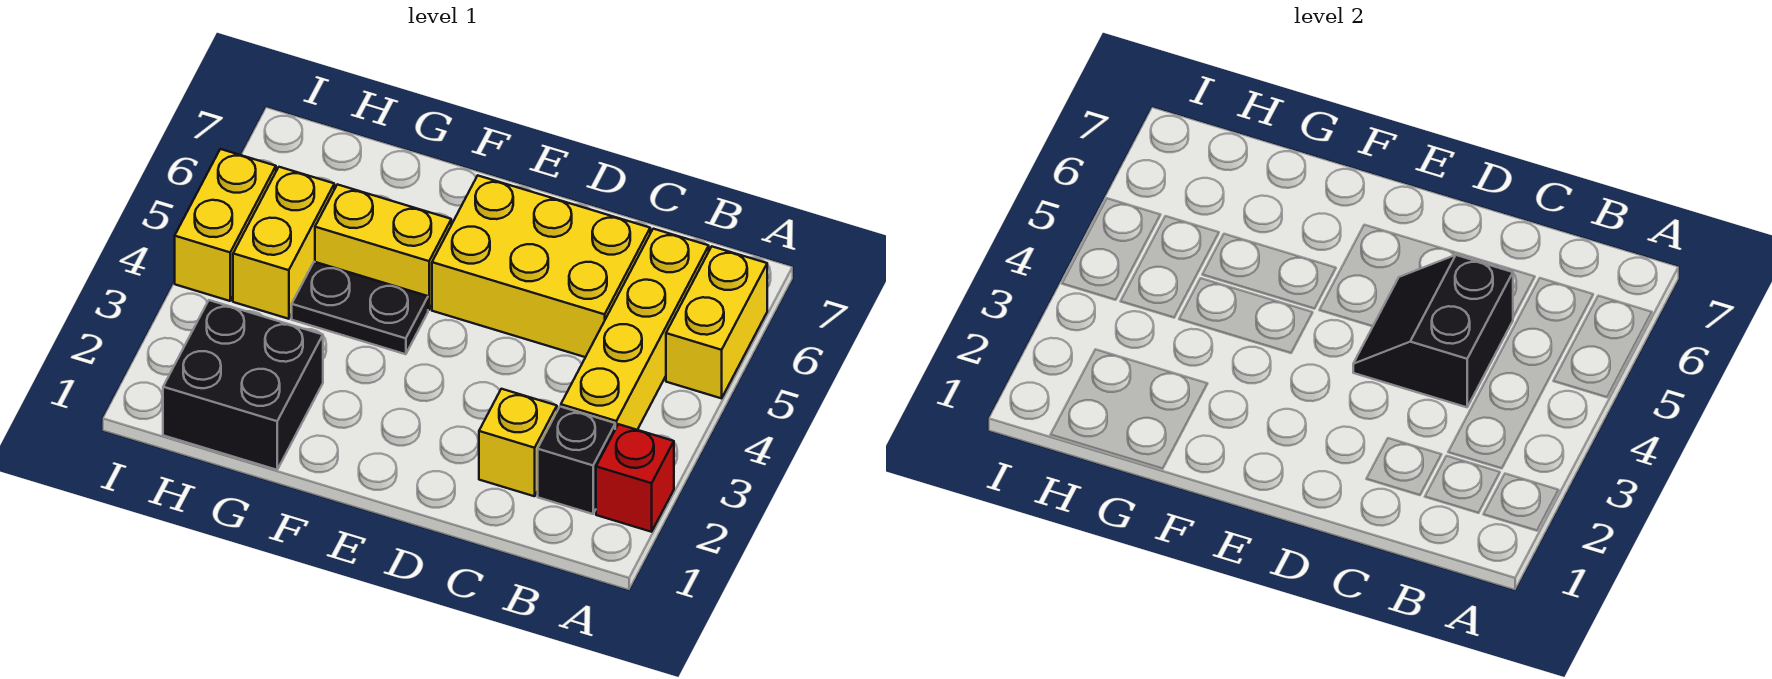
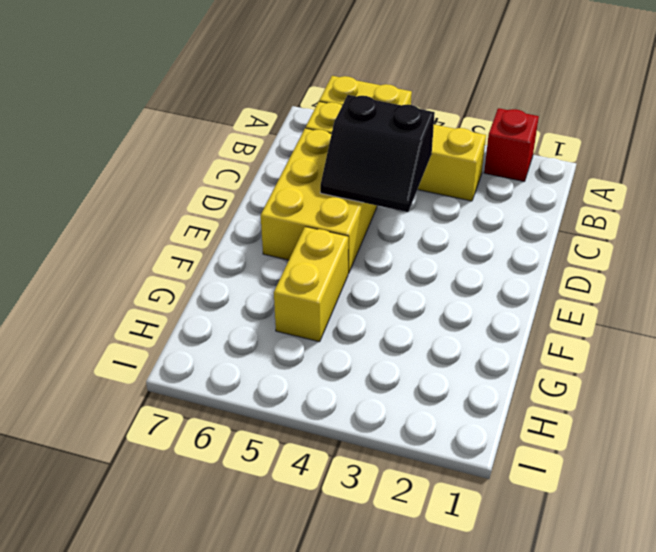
none -> black brick B2 level 1
none -> yellow brick C2 level 1
none -> black plate F4:G4 level 1

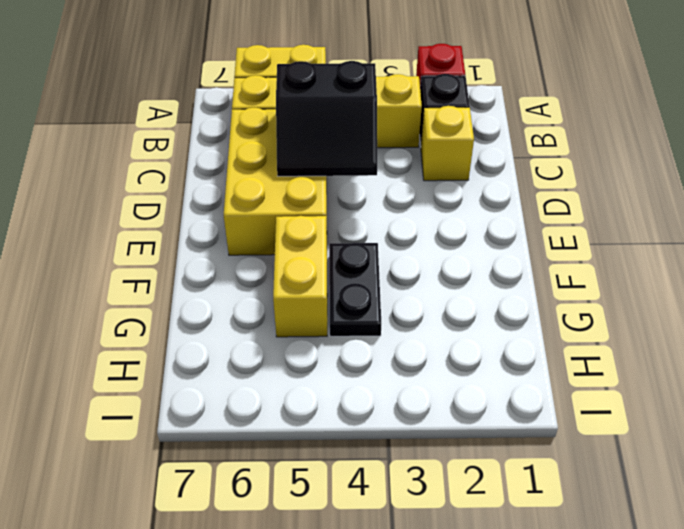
none -> black brick G1:H2 level 1
none -> yellow brick H4:H5 level 1
none -> yellow brick I4:I5 level 1

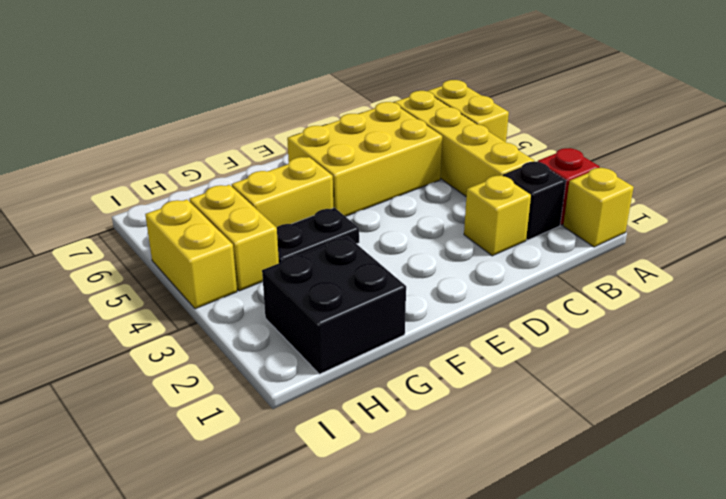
yellow brick A1 level 1 -> none
none -> black slope C4:D5 level 2 top C

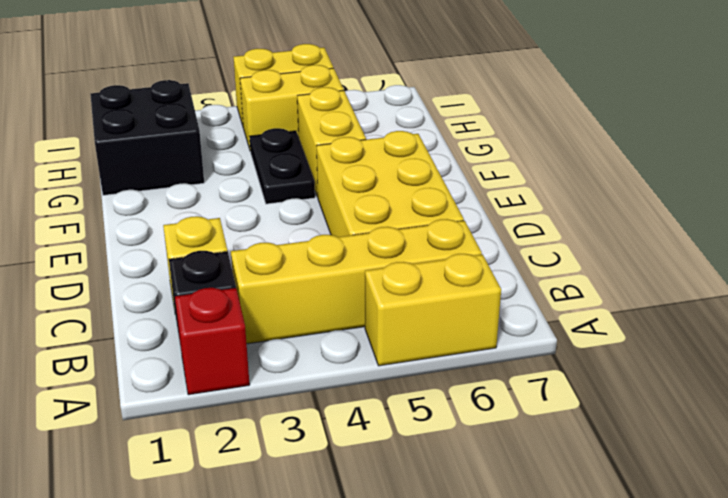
none -> black slope C4:D5 level 2 top C

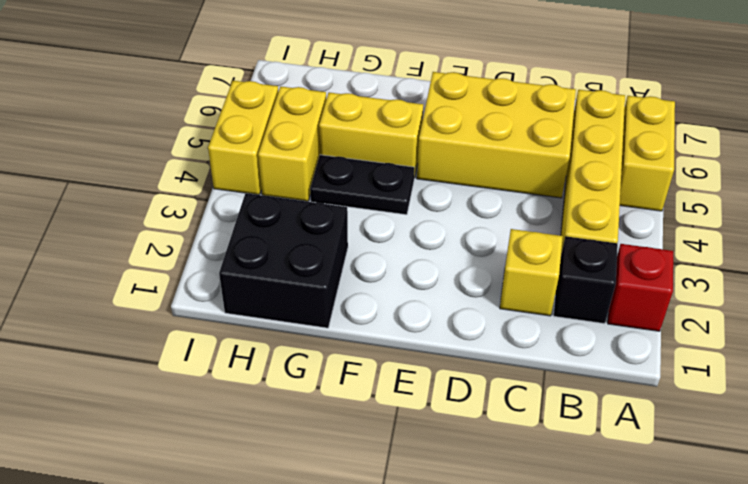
none -> black slope C4:D5 level 2 top C

